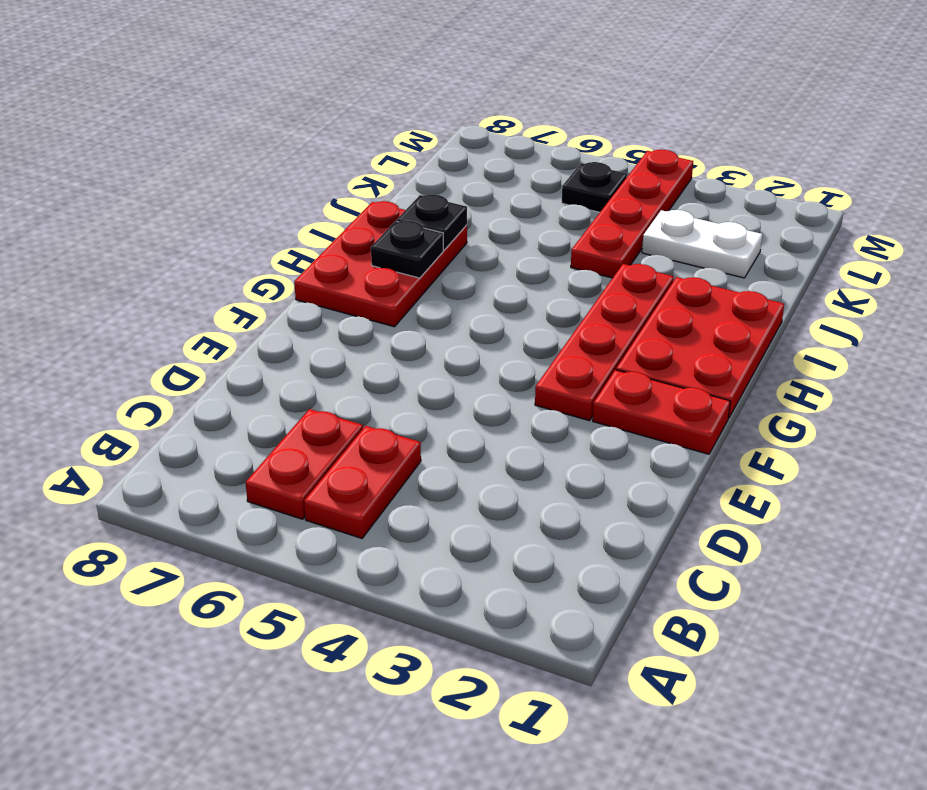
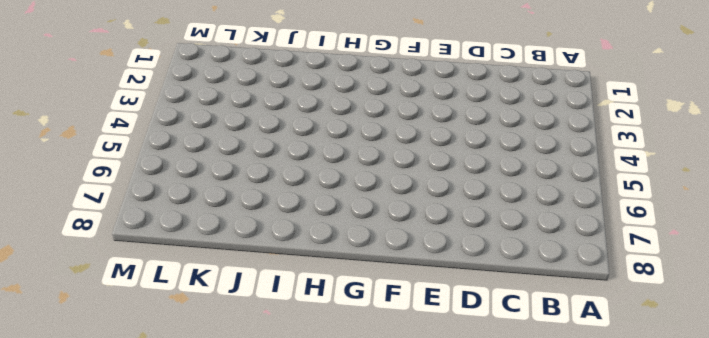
none -> red plate B5:C5 level 1
none -> red plate B6:C6 level 1

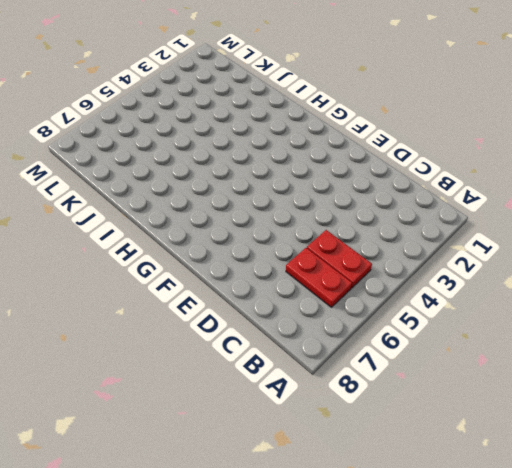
none -> red plate F1:F2 level 1
none -> red plate F3:I3 level 1

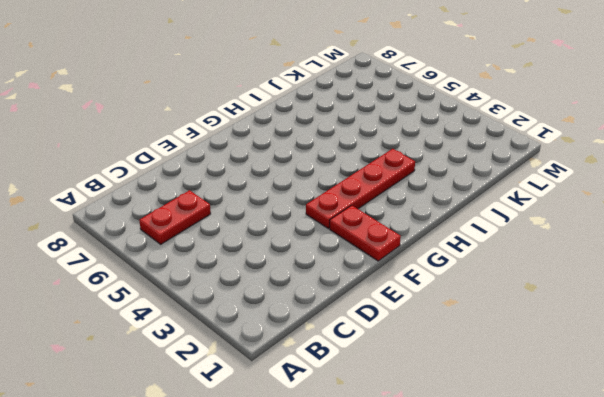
none -> red plate B5:C5 level 1
none -> red plate G1:I2 level 1

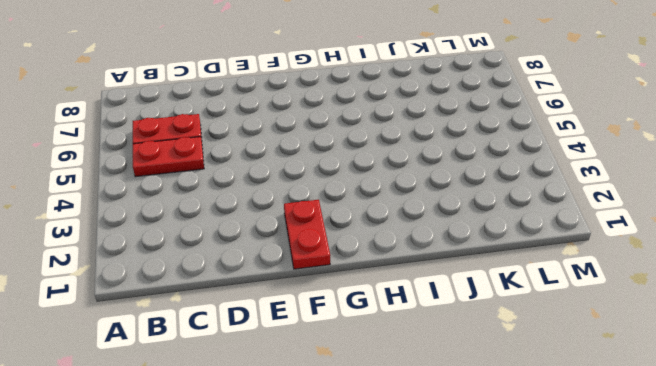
none -> red plate F3:I3 level 1
none -> red plate G1:I2 level 1

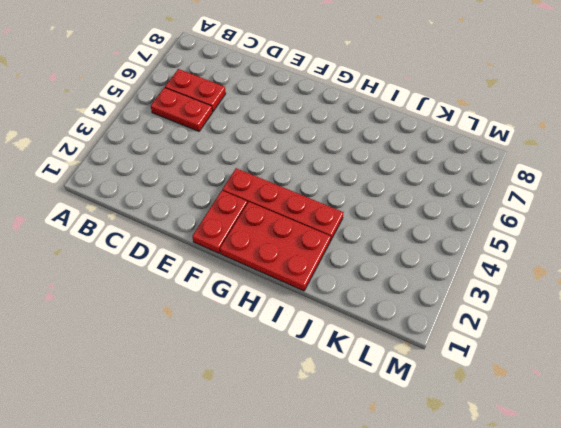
none -> red plate G7:I8 level 1
none -> red plate J4:M4 level 1

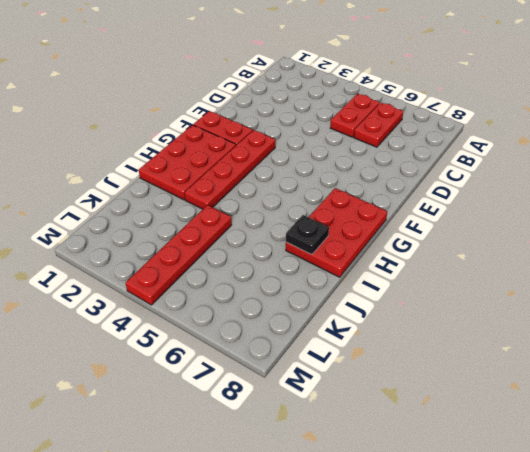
none -> white plate K2:K3 level 1
none -> black plate L5 level 1

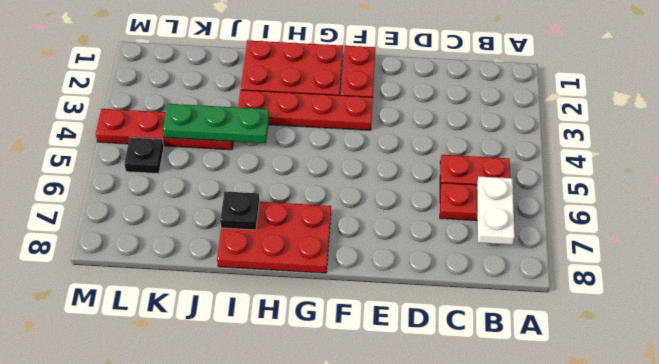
white plate B6:B7 level 2 -> white plate K2:K3 level 1
green plate I4:K4 level 2 -> none
none -> black plate H7 level 2

